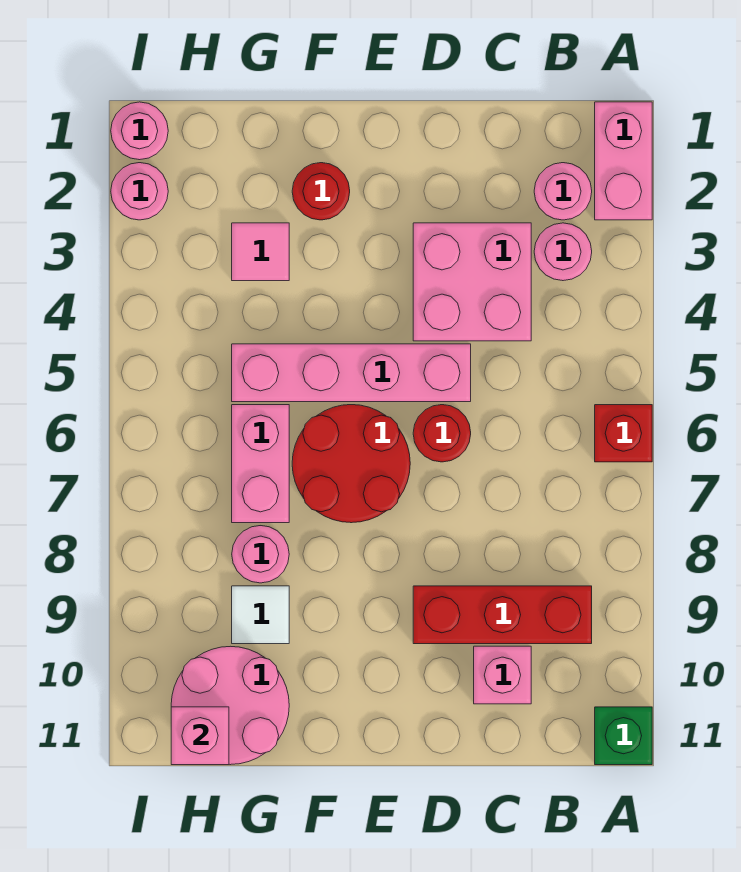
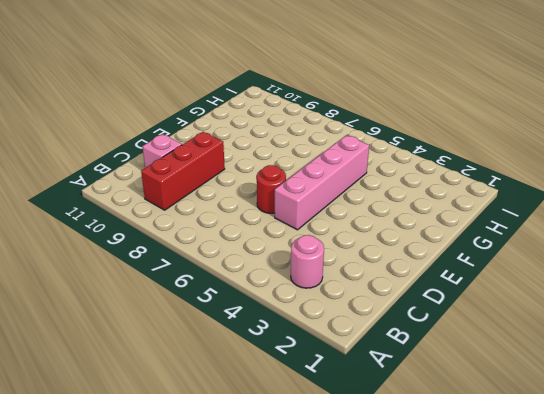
none -> pink brick A1:A2 level 1
none -> red brick A6 level 1
none -> green brick A11 level 1

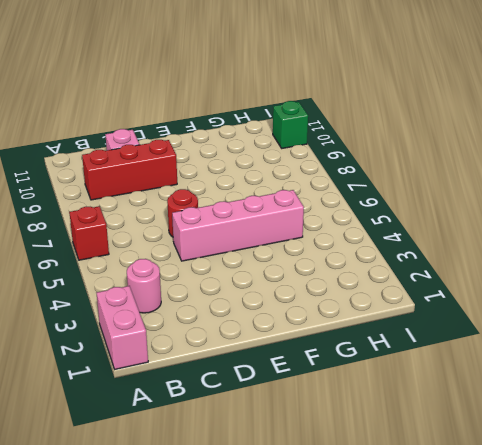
green brick I10 level 1 -> green brick A11 level 1
none -> pink round brick B2 level 1
none -> pink brick C3:D4 level 1
none -> red round brick E6:F7 level 1

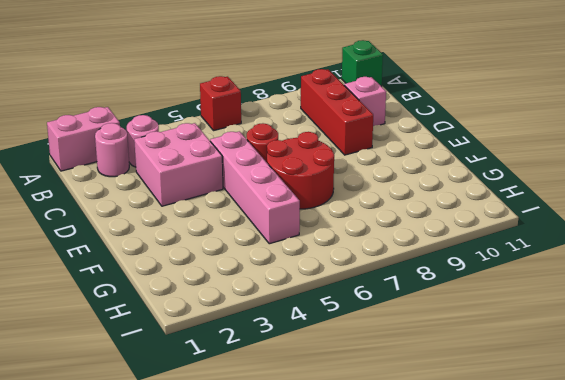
none -> red round brick F2 level 1
none -> pink tile G3 level 1
none -> pink brick G6:G7 level 1

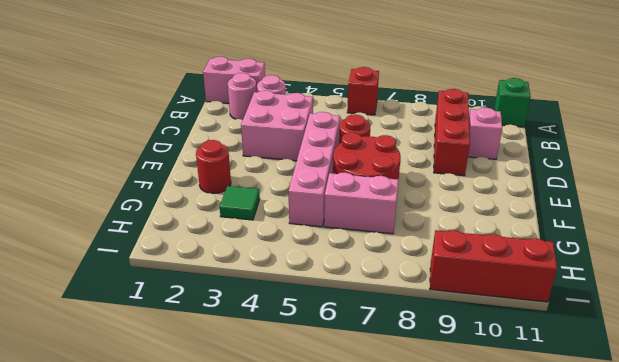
green tile G3 level 1 -> pink tile G3 level 1
red brick I9:I11 level 1 -> none
none -> pink round brick G8 level 1
none -> white tile G9 level 1
none -> pink round brick G10:H11 level 1

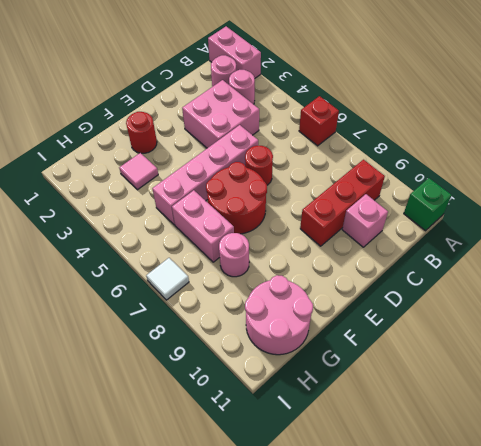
white tile I7 level 1 -> white tile G9 level 1
none -> pink round brick I1 level 1
none -> pink round brick I2 level 1
none -> pink brick H11 level 2

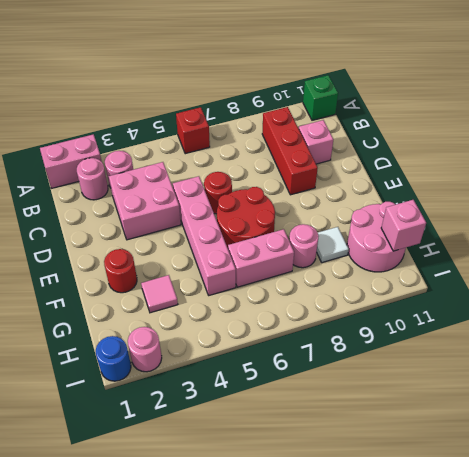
blue round brick I1 level 1 -> pink round brick I1 level 1

